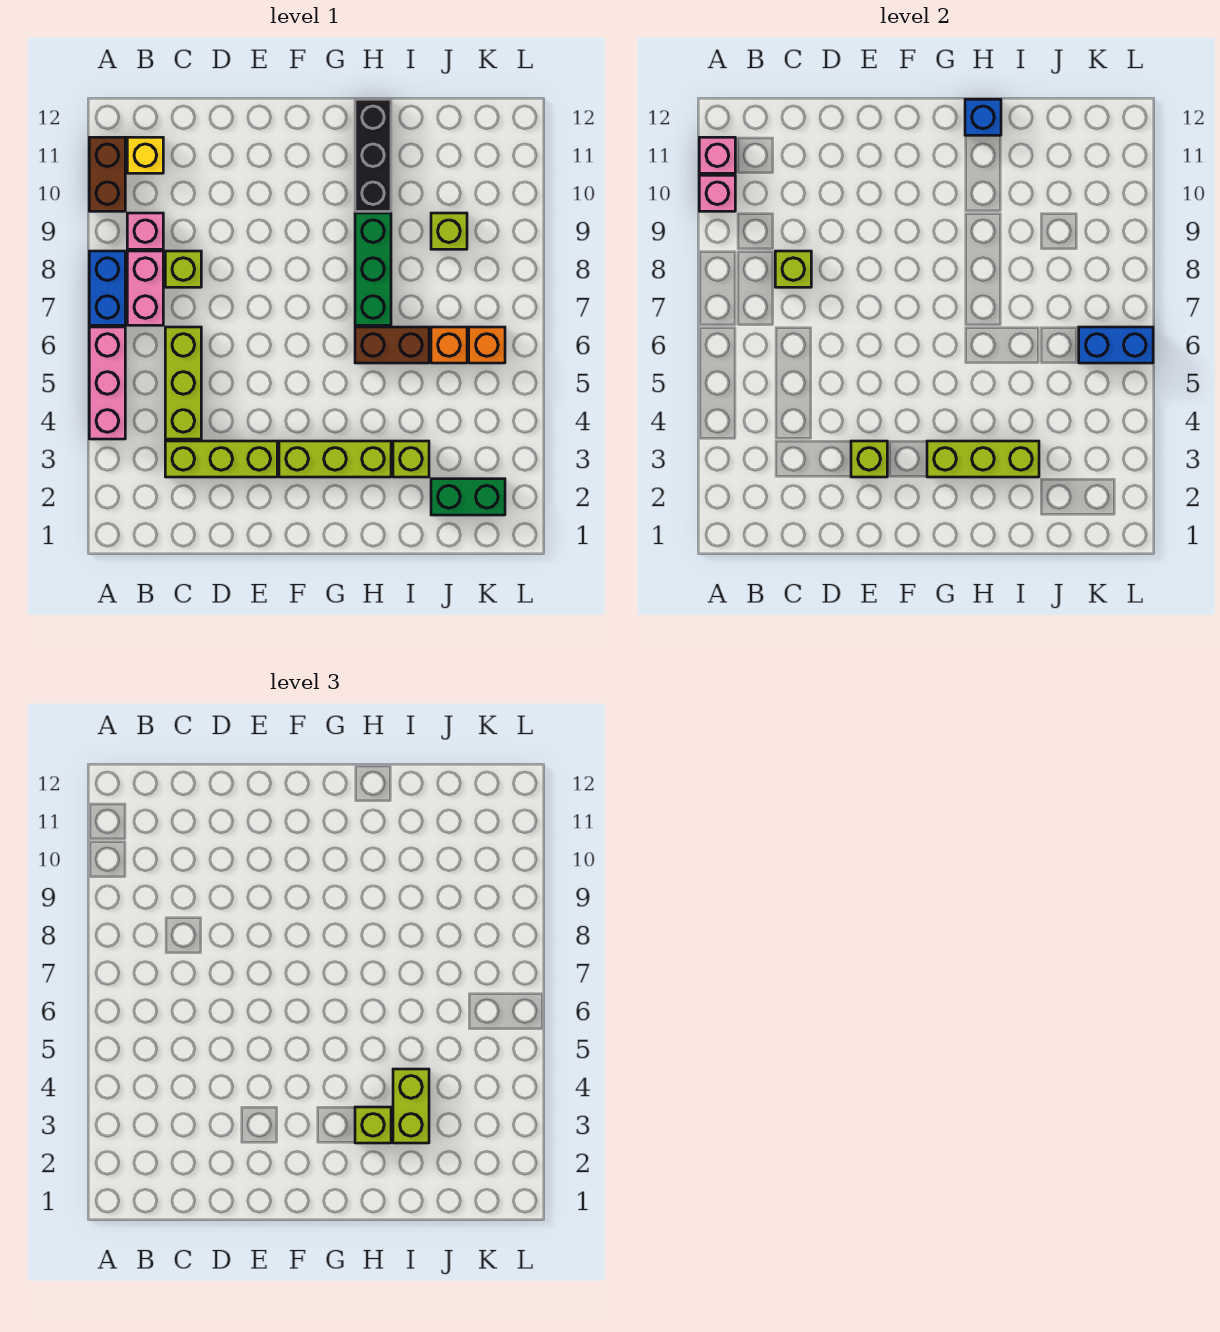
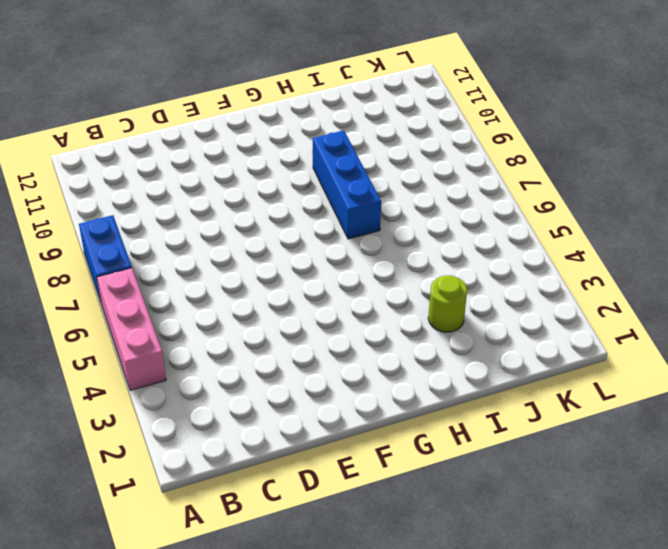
blue brick H7:H9 level 1 -> green brick H7:H9 level 1
lime round brick I3 level 1 -> lime brick I3 level 1
none -> brown brick A10:A11 level 1
none -> pink brick B7:B8 level 1
none -> pink brick B9 level 1

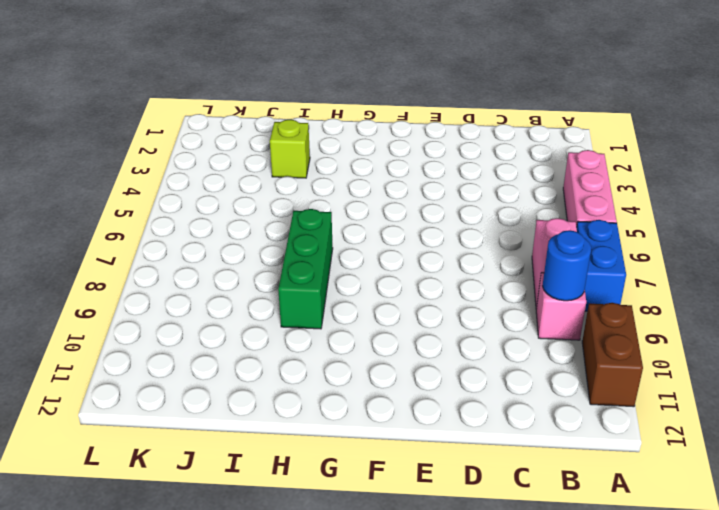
blue round brick B9 level 2 -> none
none -> yellow brick B11 level 1
none -> lime brick C3:E3 level 1
none -> lime brick C4:C6 level 1

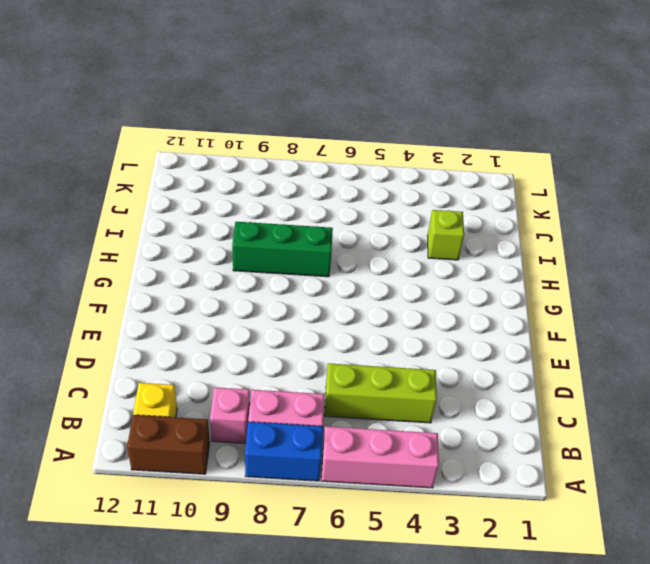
none -> lime brick C3:E3 level 1
none -> lime brick C8 level 1
none -> lime brick F3:H3 level 1

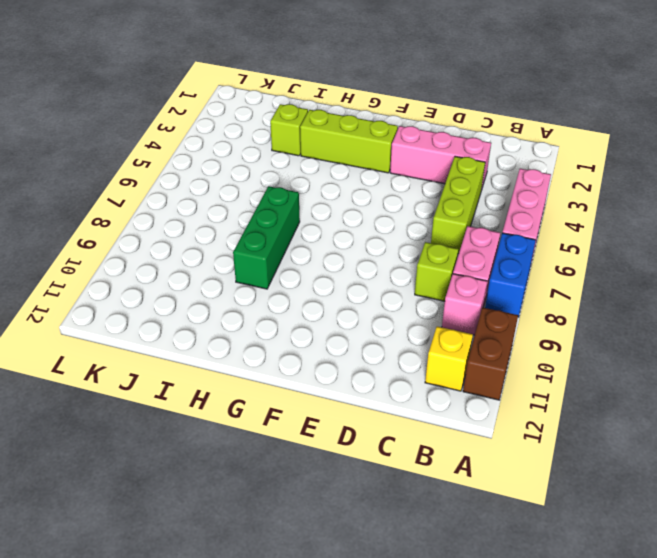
pink brick C3:E3 level 1 -> lime brick C3:E3 level 1
none -> brown brick H6:I6 level 1
none -> black brick H10:H12 level 1
none -> green brick J2:K2 level 1

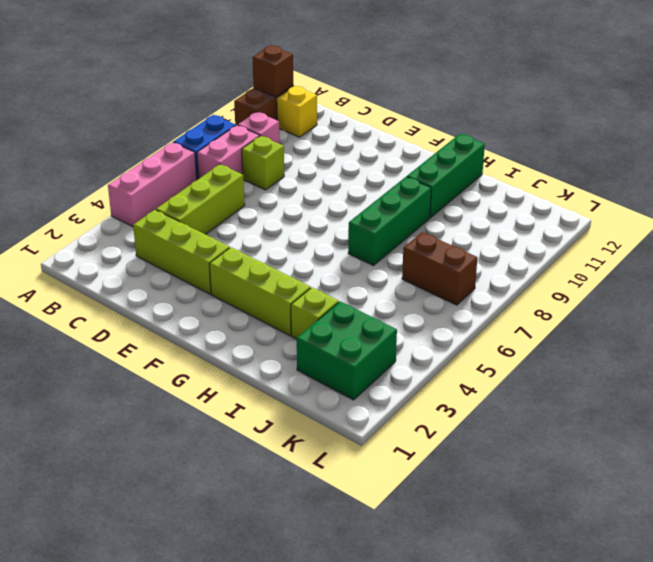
brown brick A11 level 2 -> pink brick A11 level 2
green brick H10:H12 level 1 -> black brick H10:H12 level 1
green brick J2:K3 level 1 -> green brick J2:K2 level 1
brown brick J7:K7 level 1 -> brown brick H6:I6 level 1
none -> orange brick J6 level 1
none -> lime brick J9 level 1
none -> orange brick K6 level 1

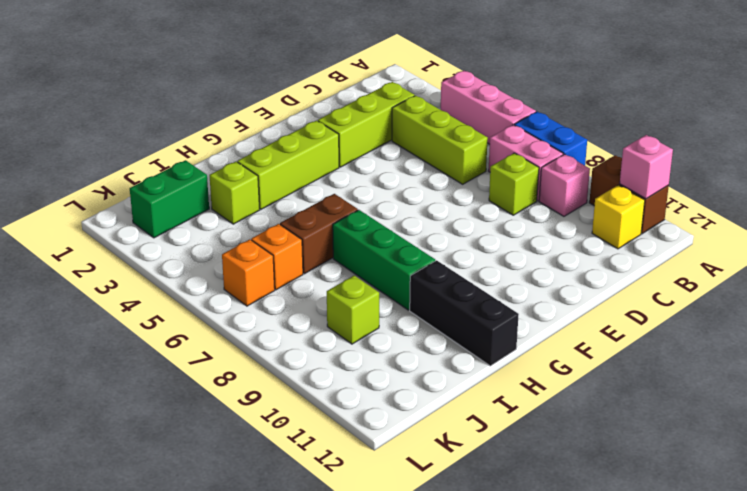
none -> pink brick A10 level 2
none -> lime brick C8 level 2
none -> lime brick E3 level 2

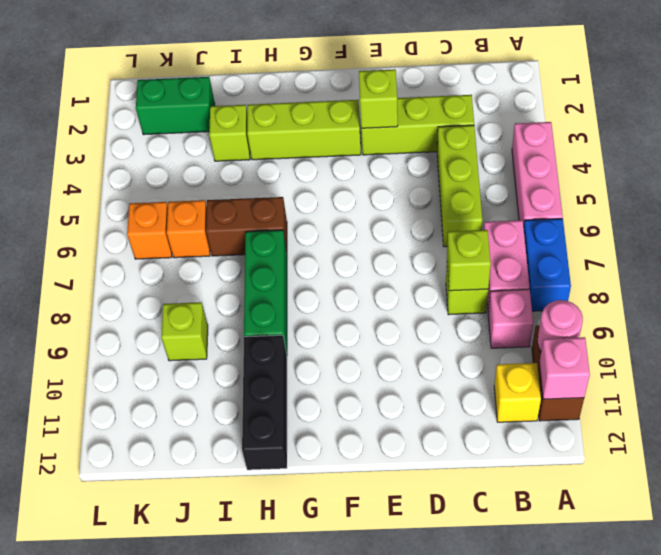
pink round brick A10 level 2 -> pink brick A10 level 2
none -> lime brick G3:I3 level 2
none -> blue brick H12 level 2
none -> blue brick K6:L6 level 2

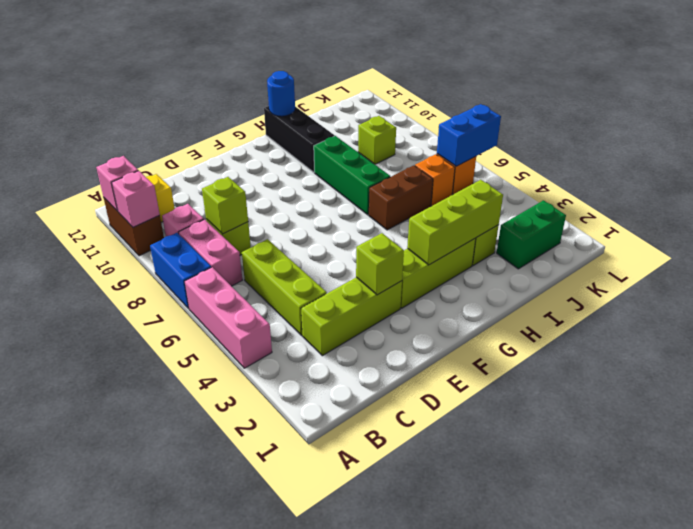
blue round brick H12 level 2 -> blue brick H12 level 2
none -> lime brick H3 level 3
none -> lime brick I3:I4 level 3

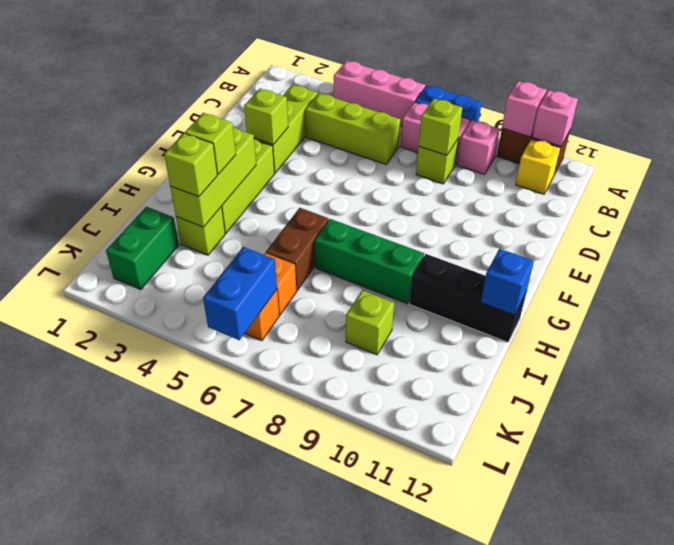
lime brick I3 level 3 -> lime brick I3:I4 level 3

